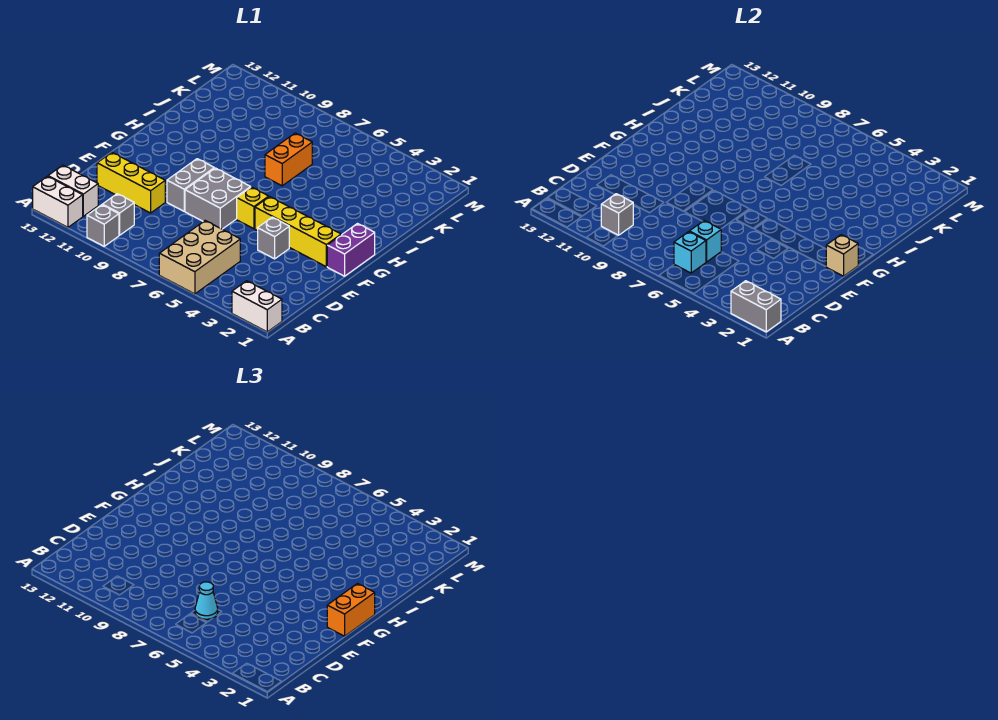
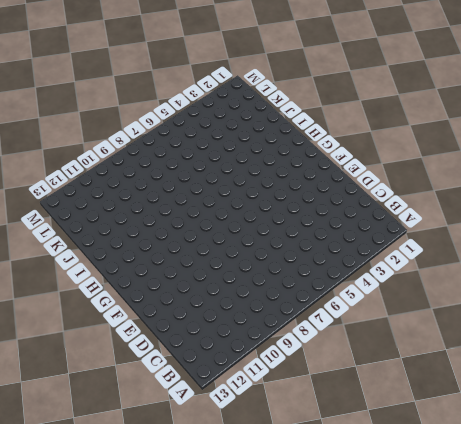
none -> white brick A1:A2 level 1
none -> tan brick A5:C6 level 1
none -> grey brick A10 level 1

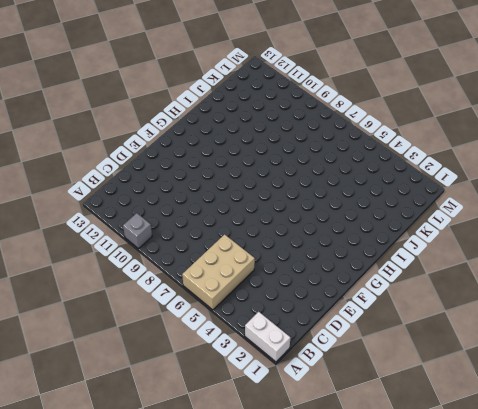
none -> white brick A12:A13 level 1
none -> grey brick B10 level 1
none -> white brick B12:B13 level 1

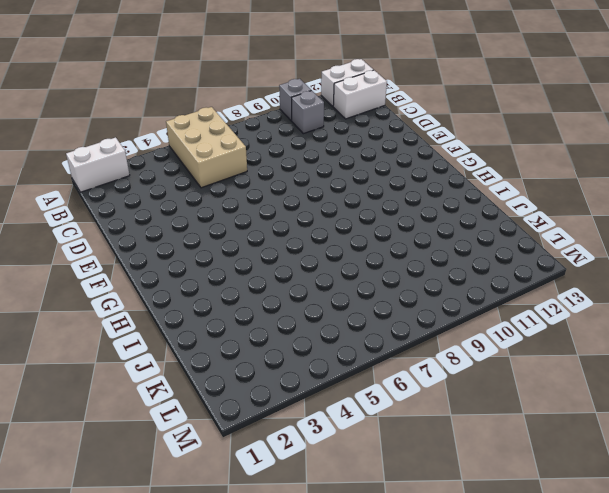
none -> yellow brick D10:D12 level 1
none -> grey brick E4 level 1
none -> grey brick E7:F8 level 1

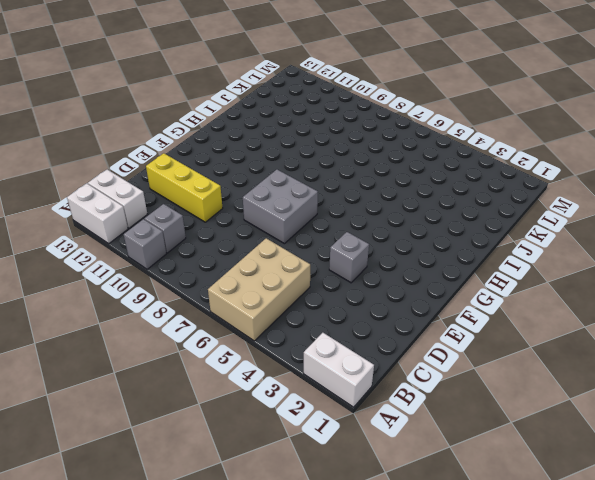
none -> grey brick E9:F9 level 1
none -> purple brick F1:G1 level 1
none -> yellow brick F2:F5 level 1

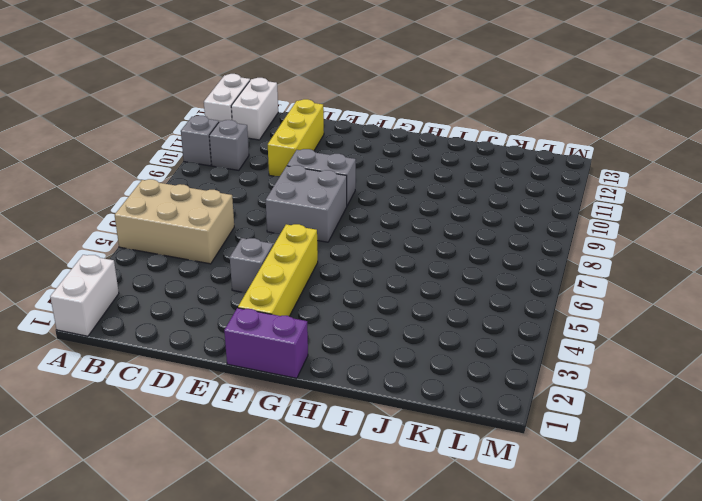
none -> yellow brick F6 level 1
none -> orange brick I7:J7 level 1
none -> grey brick A1:A2 level 2

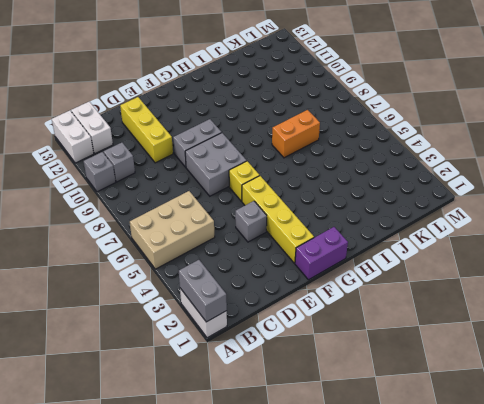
none -> cyan brick B6 level 2
none -> grey brick B10 level 2
none -> cyan brick C6 level 2

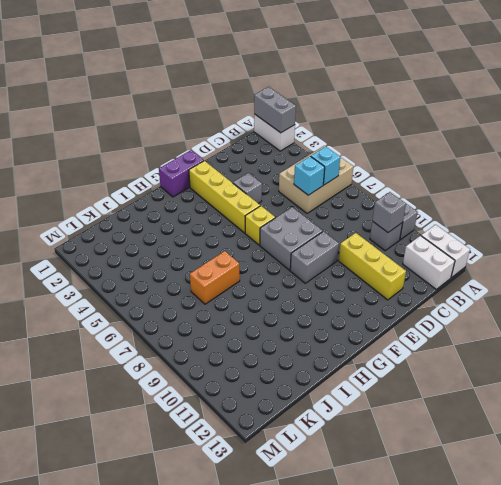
none -> tan brick F1 level 2
none -> cyan cone C6 level 3
none -> orange brick F1:G1 level 3

